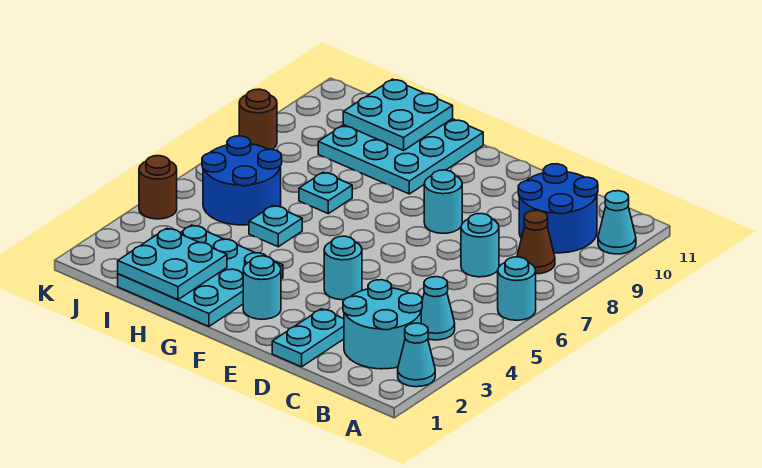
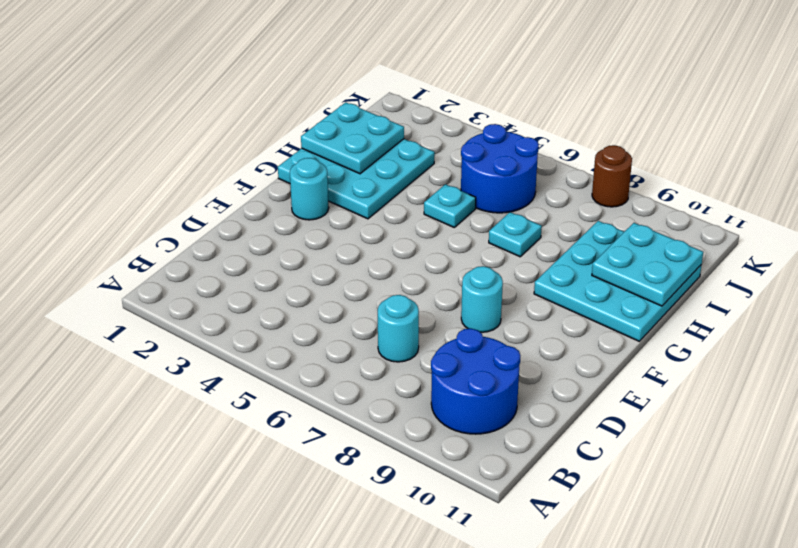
none -> cyan cone A2 level 1
none -> cyan round brick A6 level 1
none -> cyan cone A10 level 1

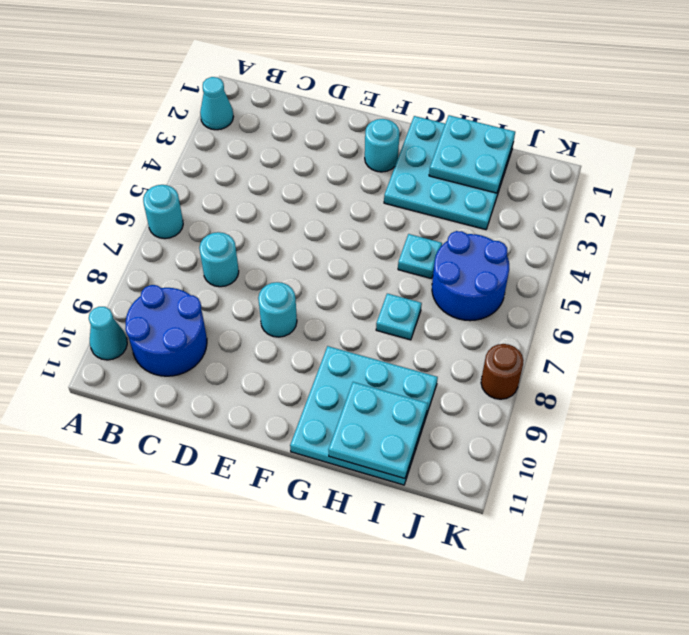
none -> cyan round brick B2:C3 level 1
none -> cyan cone B4 level 1
none -> brown cone B8 level 1

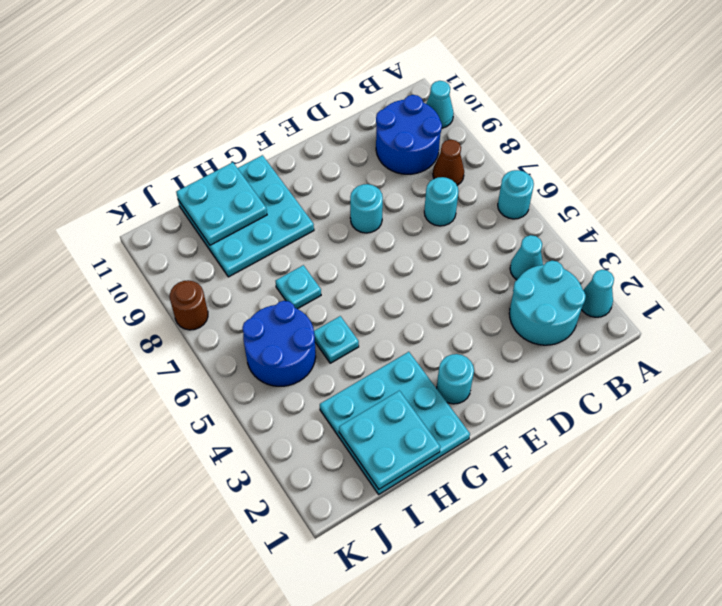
none -> cyan plate D1:D2 level 1
none -> cyan round brick E4 level 1
none -> brown round brick K4 level 1

